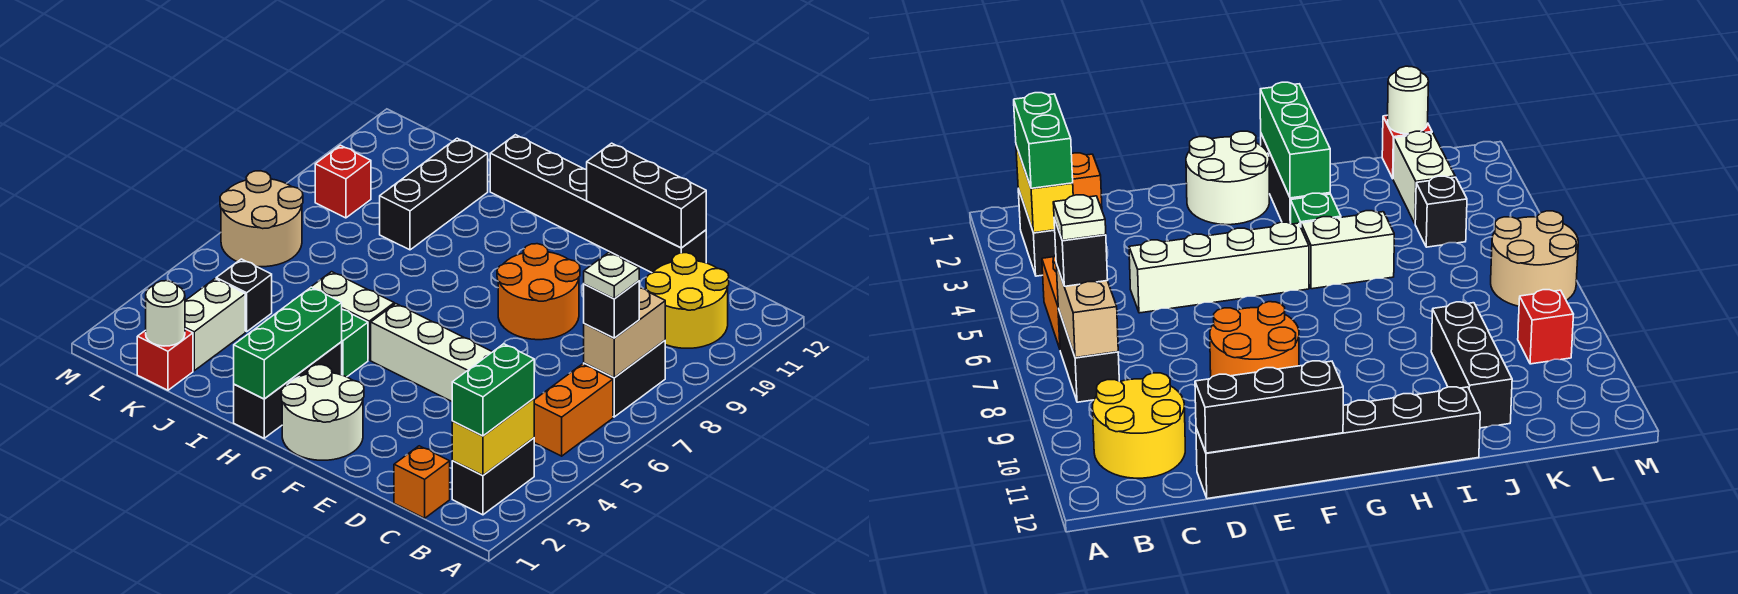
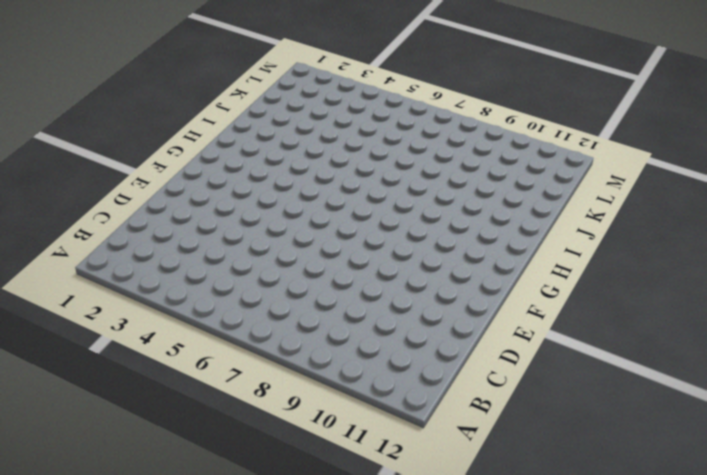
none -> black brick B2:B3 level 1
none -> orange brick B5:B6 level 1
none -> black brick B7:B8 level 1

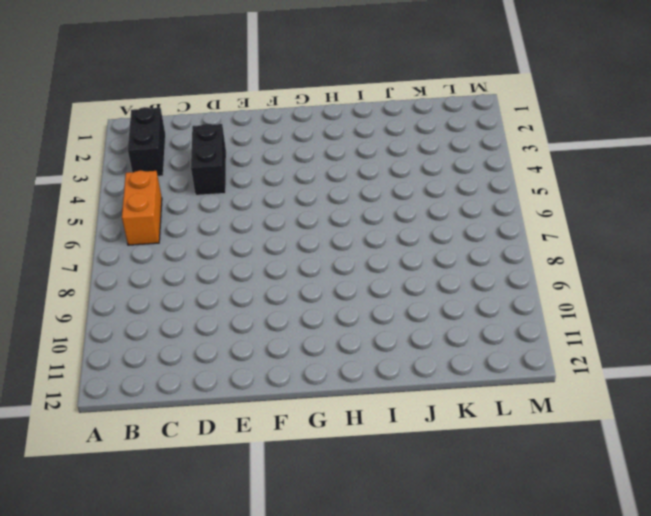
black brick D3:D4 level 1 -> black brick B7:B8 level 1
none -> yellow round brick B10:C11 level 1
none -> orange brick C1 level 1
none -> white brick D5:G5 level 1

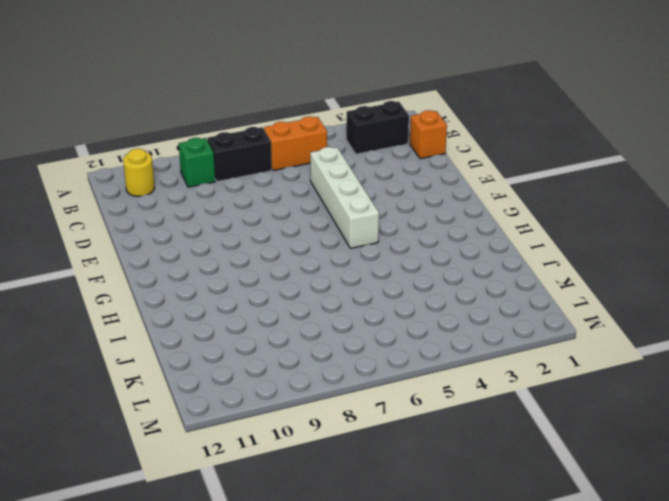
green brick B9 level 1 -> green brick H4 level 1
yellow round brick B11 level 1 -> yellow round brick B10:C11 level 1
none -> black brick D12:I12 level 1
none -> orange round brick E8:F9 level 1
none -> white round brick F1:G2 level 1

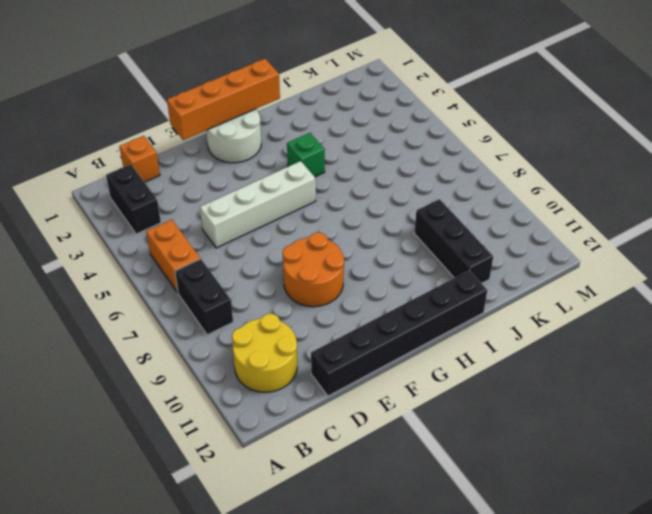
orange brick E1:H1 level 2 -> green brick H1:H3 level 2
none -> black brick H1:H3 level 1
none -> white brick H5:I5 level 1
none -> red brick K1 level 1

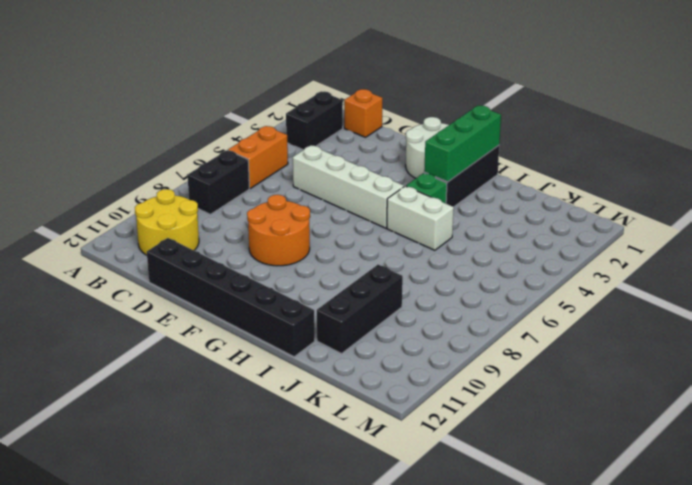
none -> red brick K1 level 1
none -> white brick K2:K3 level 1
none -> black brick K4 level 1

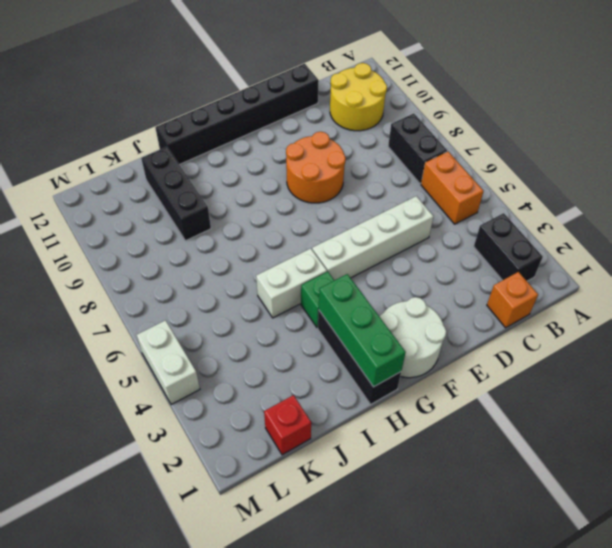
white brick M4:M5 level 1 -> white brick K2:K3 level 1
none -> black brick K4 level 1
none -> tan round brick L6:M7 level 1
none -> red brick L9 level 1

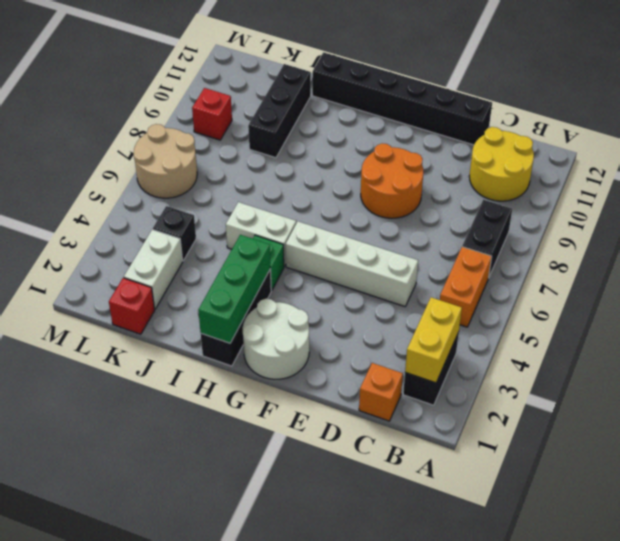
none -> tan brick B7:B8 level 2
none -> black brick D12:F12 level 2
none -> white round brick K1 level 2

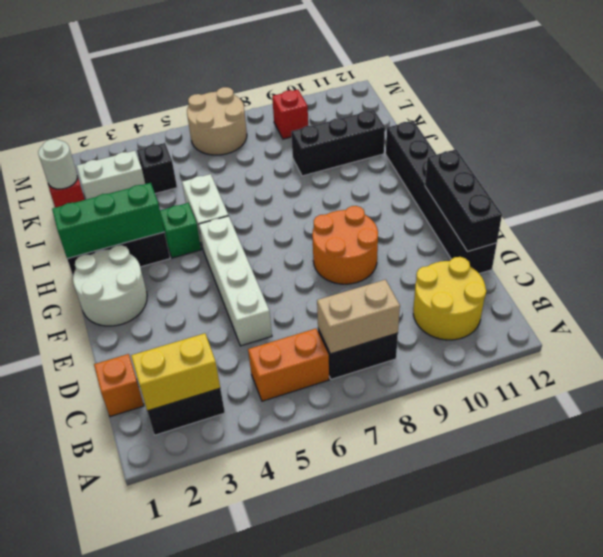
none -> green brick B2:B3 level 3
none -> black brick B7 level 3
none -> white plate B7 level 4

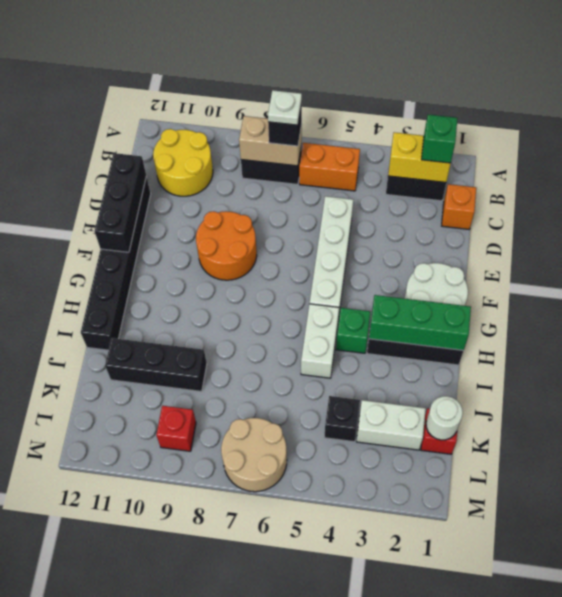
green brick B2 level 3 -> green brick B2:B3 level 3

